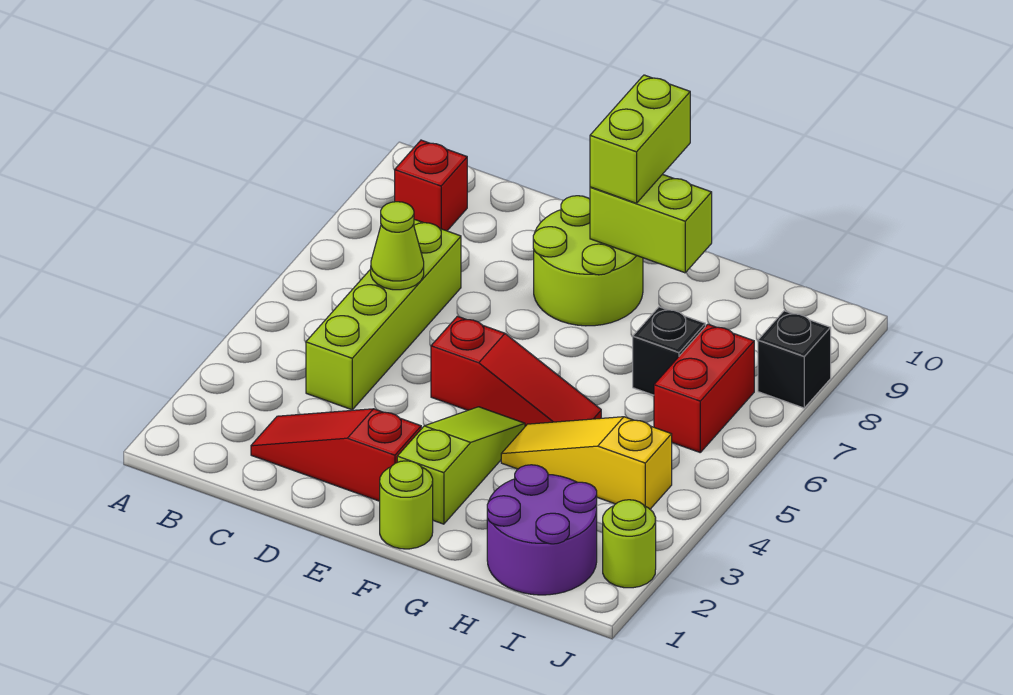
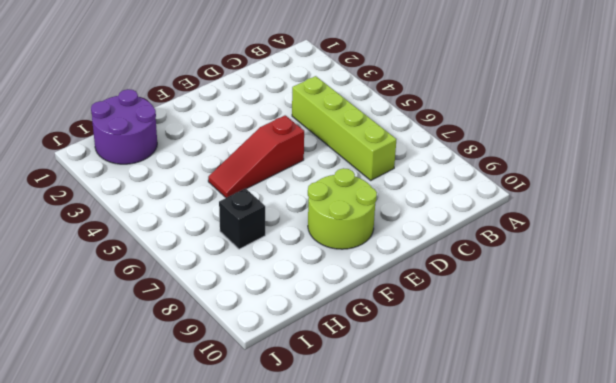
none -> red brick B9 level 1
none -> red slope C2:E2 level 1 top E
none -> lime round brick F1 level 1

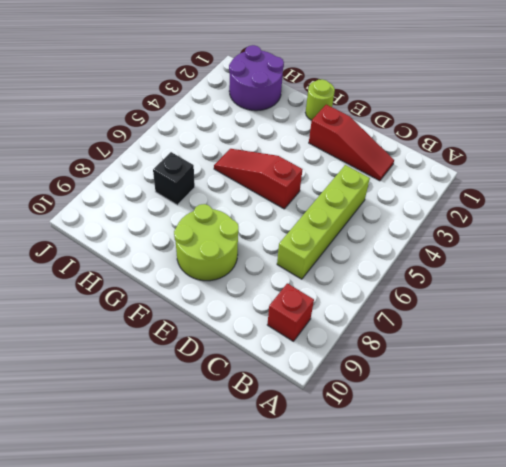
none -> lime slope F2:F4 level 1 top 2
none -> yellow slope G4:I4 level 1 top I
none -> red brick I6:I7 level 1

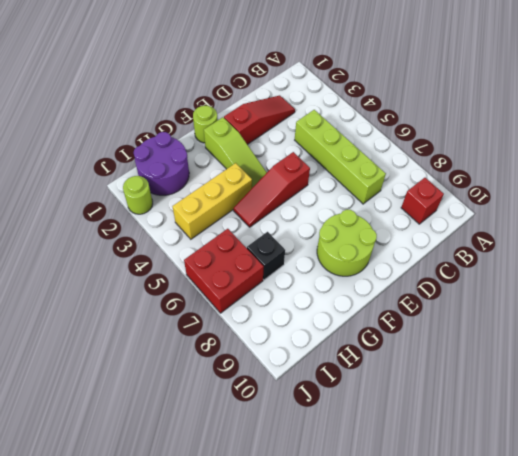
yellow brick G4:I4 level 1 -> yellow slope G4:I4 level 1 top I
red brick I6:J7 level 1 -> red brick I6:I7 level 1
none -> black brick J8 level 1
none -> lime cone C6 level 2
none -> lime brick F9:G9 level 2

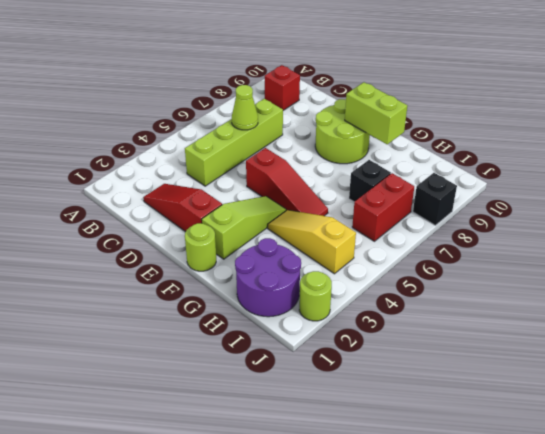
none -> lime brick F9:F10 level 3

